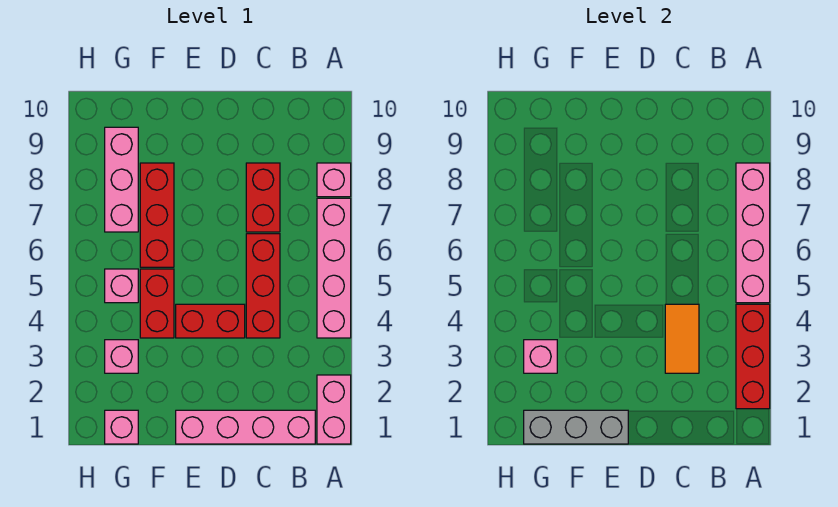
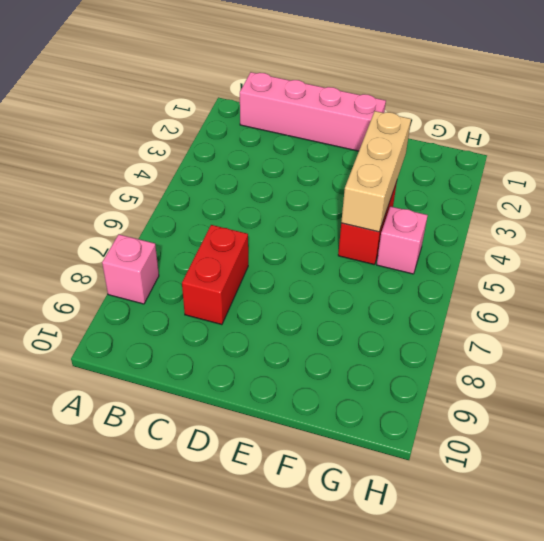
tan brick F3:F5 level 2 -> none
none -> pink brick A1:A2 level 1
none -> pink brick A4:A7 level 1
none -> red brick C4:C6 level 1

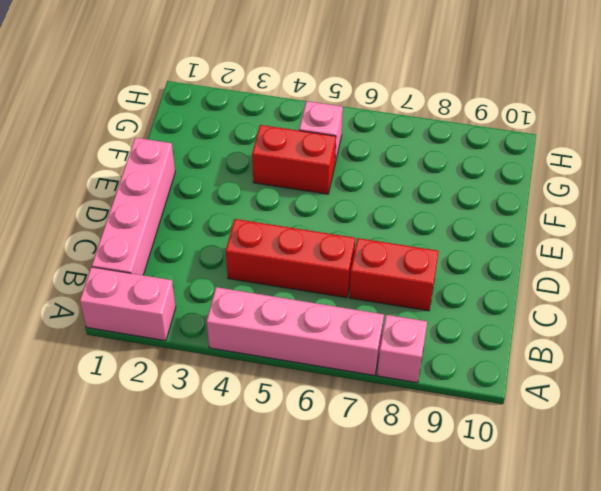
none -> red brick D4:E4 level 1
none -> red brick F6:F8 level 1
none -> pink brick G1 level 1

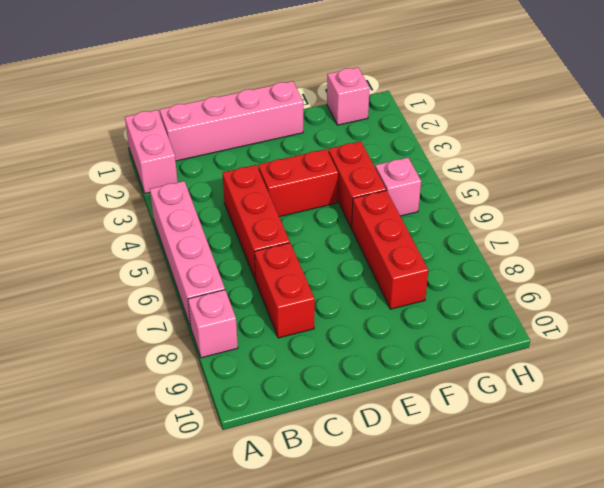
none -> pink brick G3 level 1
none -> pink brick G7:G9 level 1
none -> red brick A2:A4 level 2

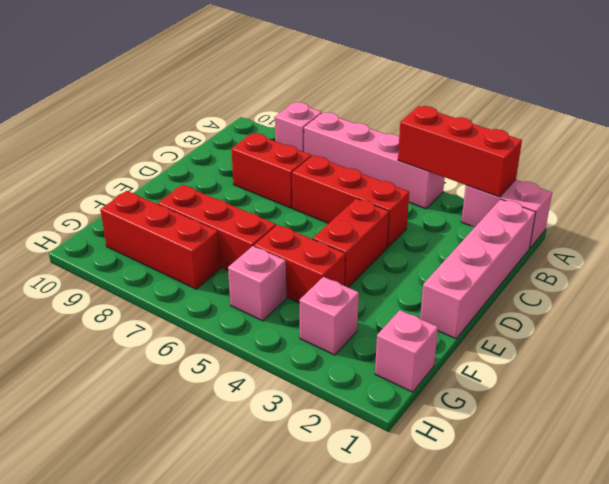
red brick G7:G9 level 1 -> pink brick G7:G9 level 1
none -> pink brick A5:A8 level 2
none -> orange tile C3:C4 level 2
none -> grey brick E1:G1 level 2

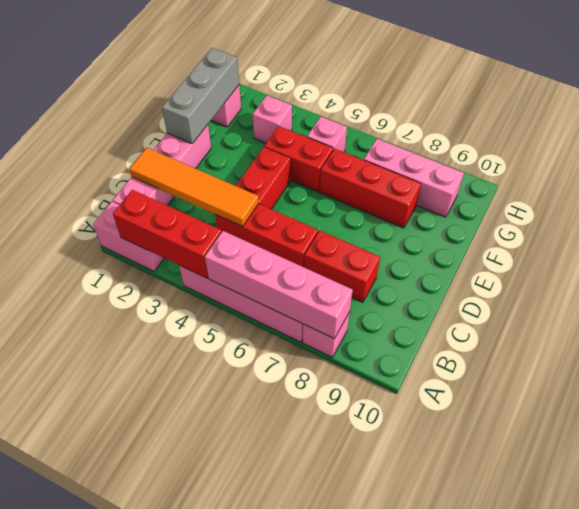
orange tile C1:C4 level 2 -> orange tile C3:C4 level 2
none -> pink brick G3 level 2

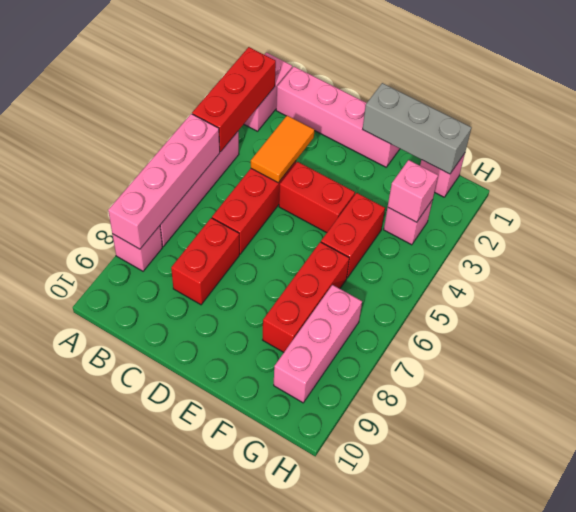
none -> pink brick G5 level 1

